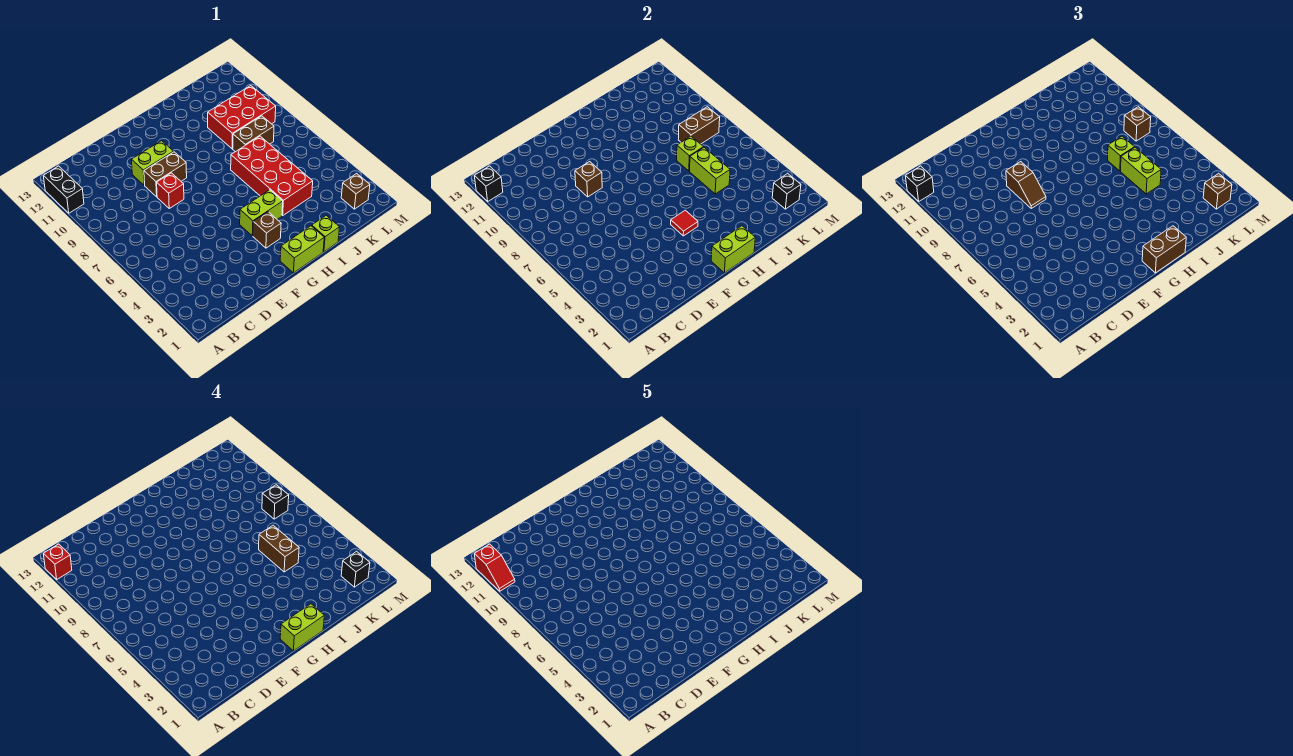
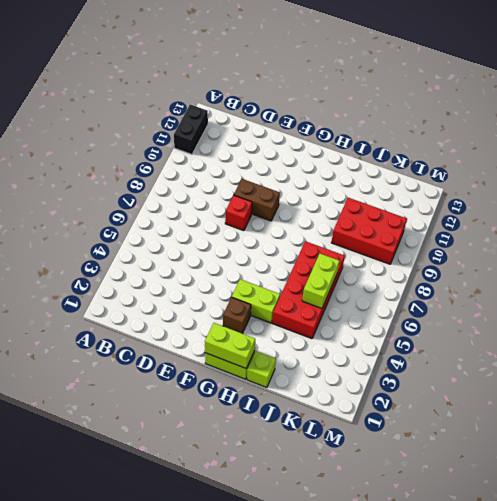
none -> lime brick E10:F10 level 1
none -> brown brick J8:K8 level 1
none -> brown brick L2 level 1
none -> black brick A12 level 2

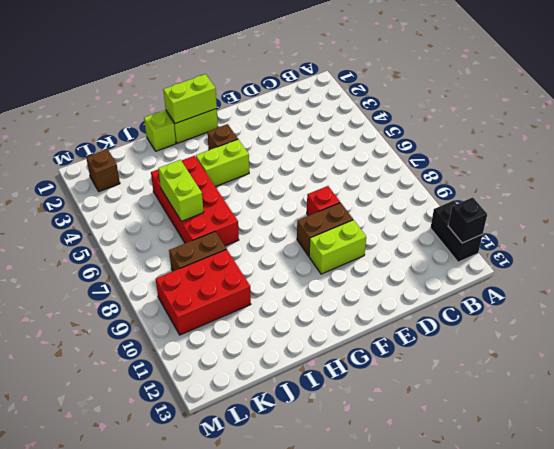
none -> brown brick E9 level 2
none -> red tile G4 level 2
none -> lime brick J7 level 2
none -> brown brick K8:L8 level 2

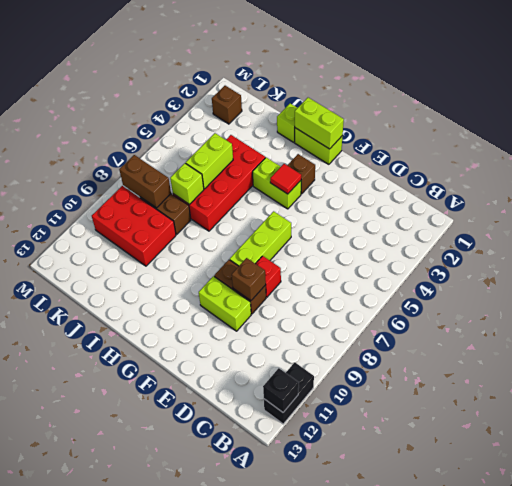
lime brick F6:F8 level 1 -> none
none -> black brick L2 level 2
none -> black brick A12 level 3
none -> brown slope E8:E9 level 3 top 9
none -> brown brick G1:H1 level 3

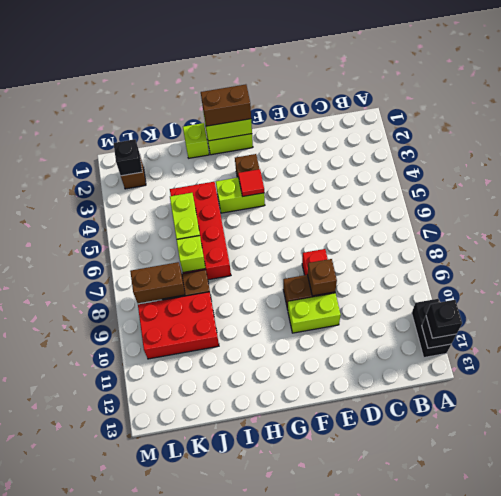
none -> brown slope E8:E9 level 3 top 9
none -> lime brick J5:J6 level 3
none -> lime brick J7 level 3
none -> brown brick L2 level 3

